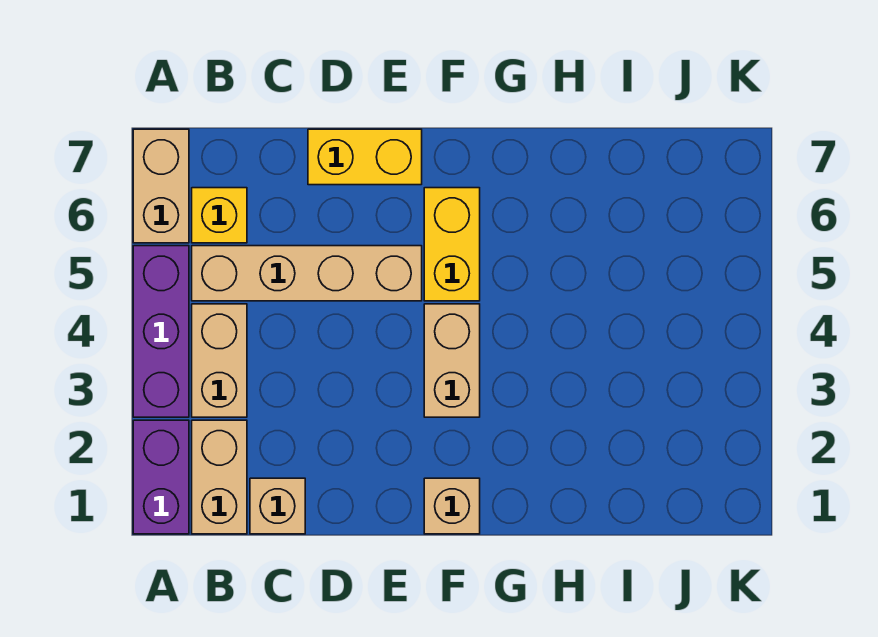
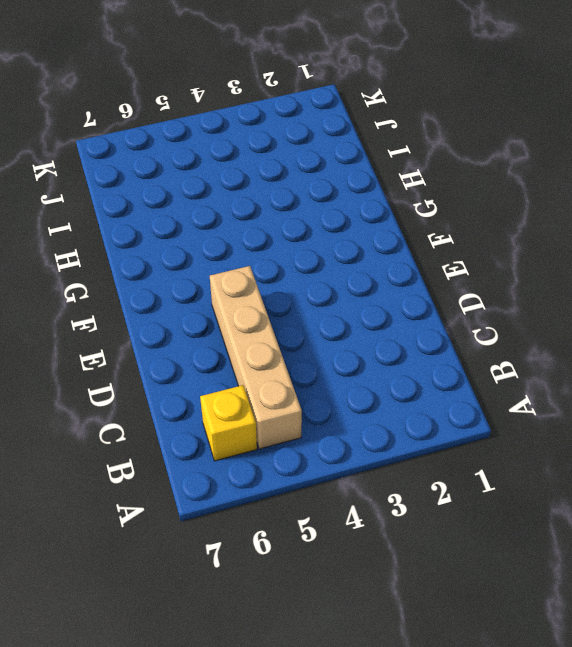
none -> purple brick A1:A2 level 1
none -> purple brick A3:A5 level 1
none -> tan brick A6:A7 level 1

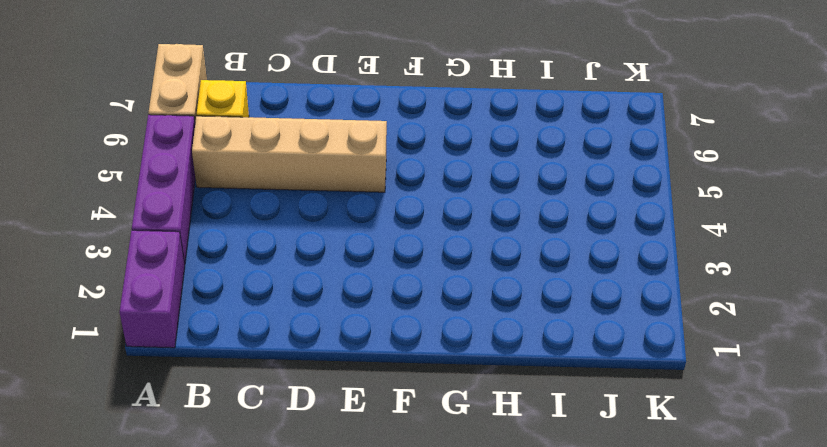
none -> tan brick B1:B2 level 1
none -> tan brick B3:B4 level 1
none -> tan brick C1 level 1

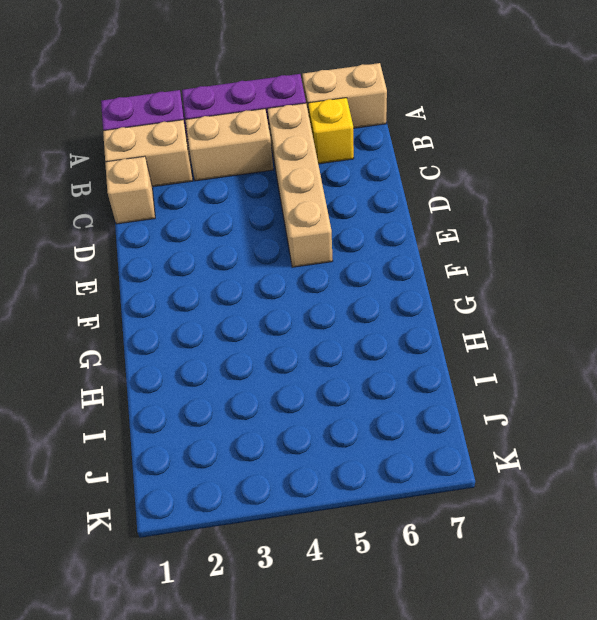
none -> yellow brick D7:E7 level 1
none -> tan brick F1 level 1
none -> tan brick F3:F4 level 1

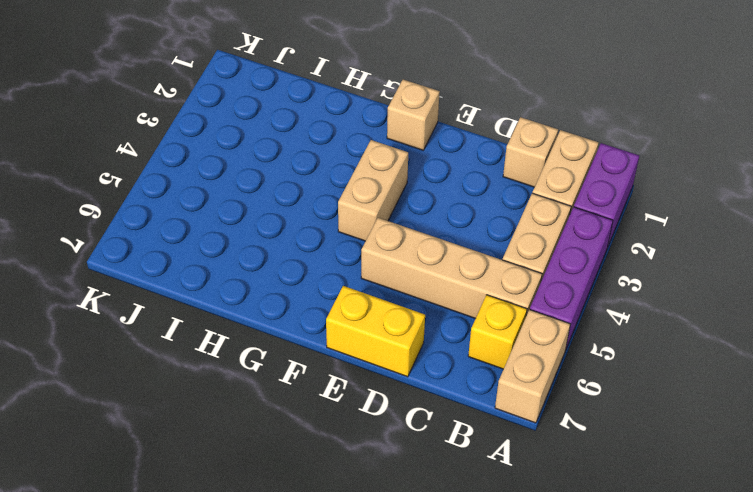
none -> yellow brick F5:F6 level 1

